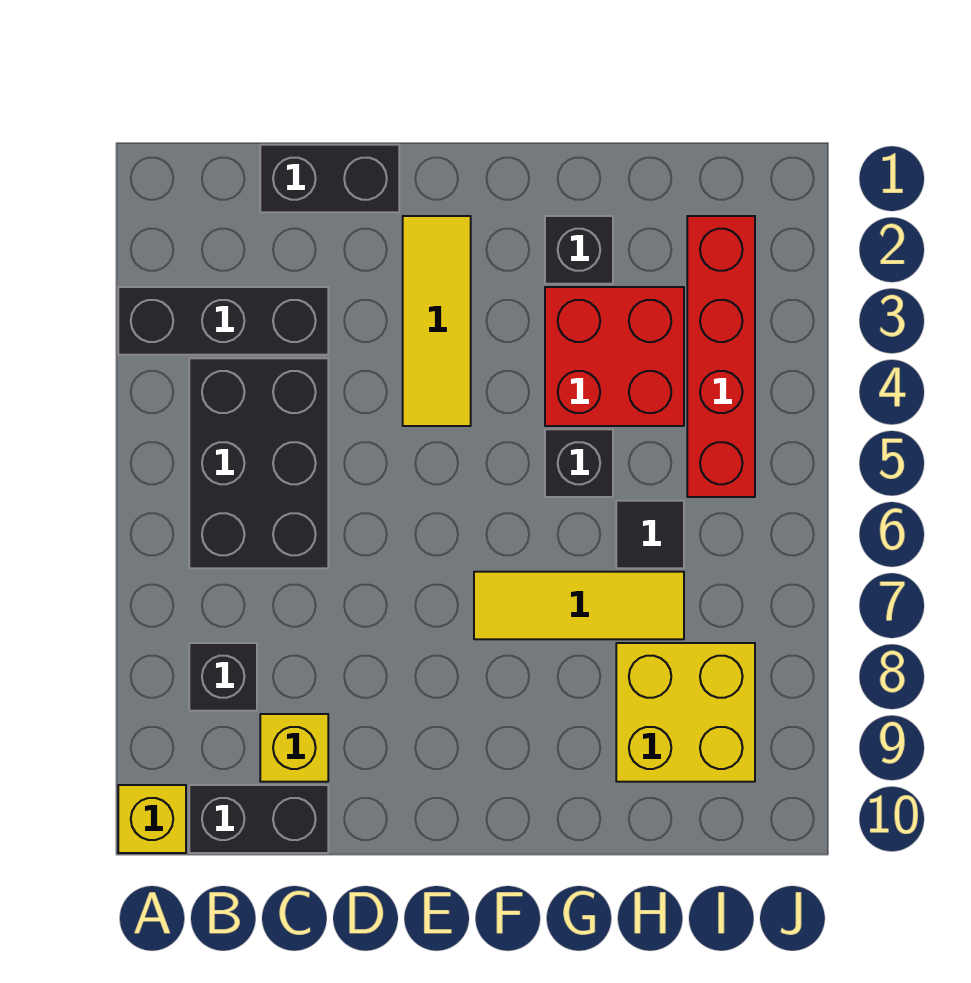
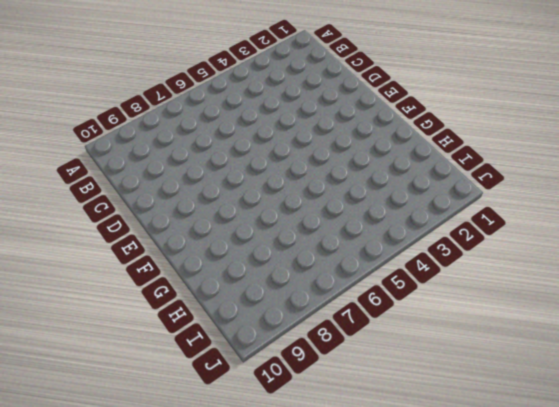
none -> black brick A3:C3 level 1
none -> yellow brick A10 level 1
none -> black brick B4:C6 level 1

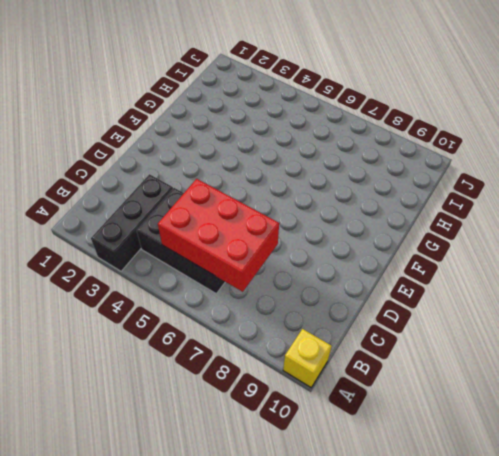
red brick B5:C7 level 2 -> none
none -> black brick B8 level 1
none -> black brick B10:C10 level 1
none -> black brick C1:D1 level 1

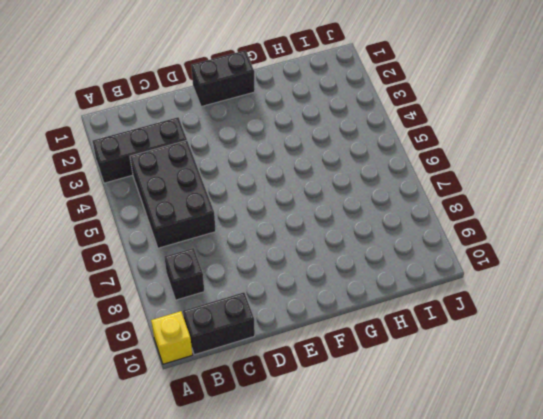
black brick E1:F1 level 1 -> black brick C1:D1 level 1
none -> yellow brick C9 level 1
none -> yellow tile E2:E4 level 1
none -> yellow tile F7:H7 level 1

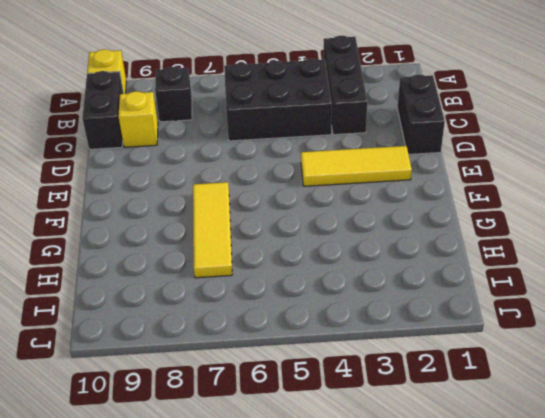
none -> black brick G2 level 1
none -> red brick G3:H4 level 1
none -> black brick G5 level 1

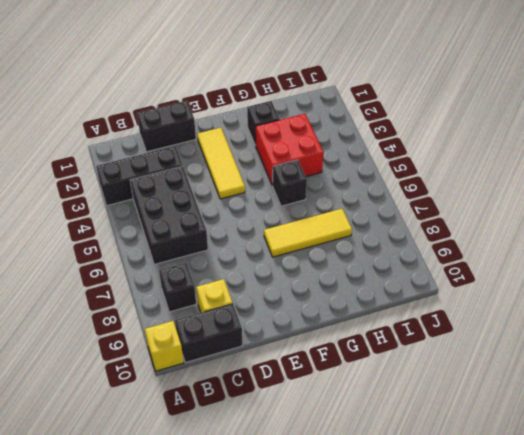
none -> black tile H6 level 1
none -> yellow brick H8:I9 level 1
none -> red brick I2:I5 level 1

